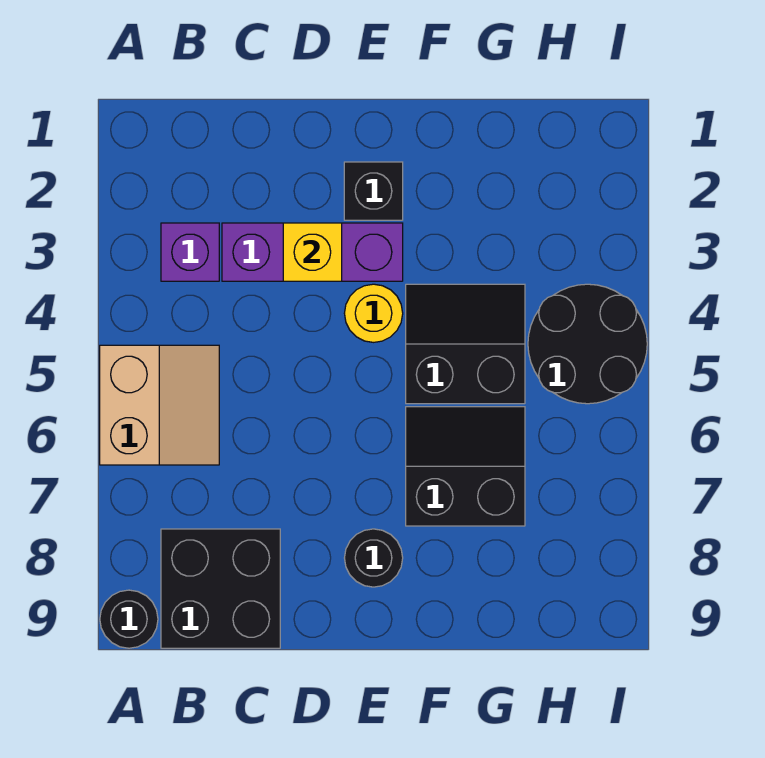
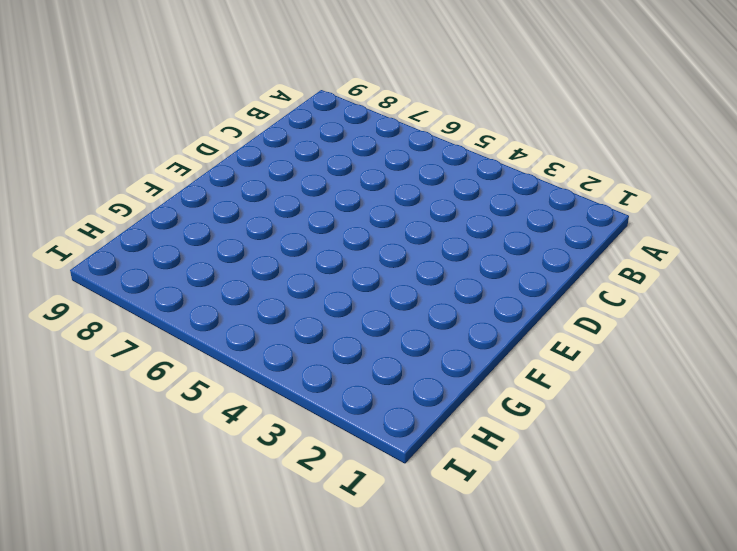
none -> tan slope A5:B6 level 1 top A
none -> black round brick A9 level 1
none -> purple brick B3 level 1

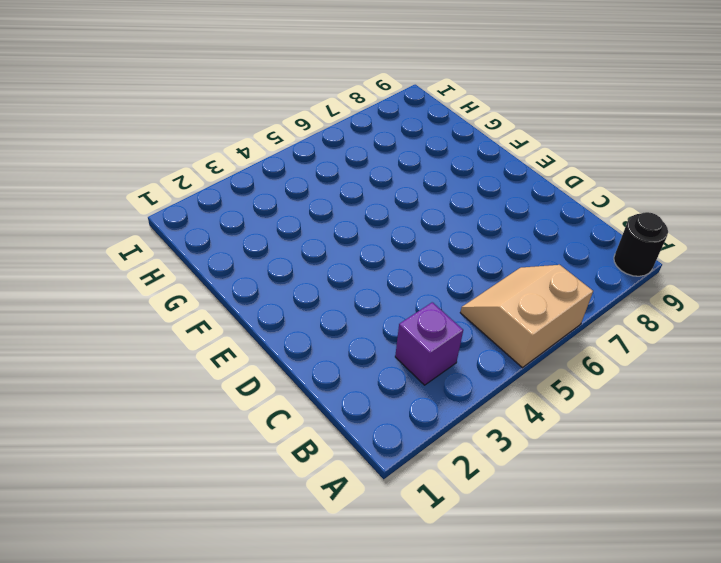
none -> black brick B8:C9 level 1
none -> purple brick C3:E3 level 1
none -> black brick E2 level 1

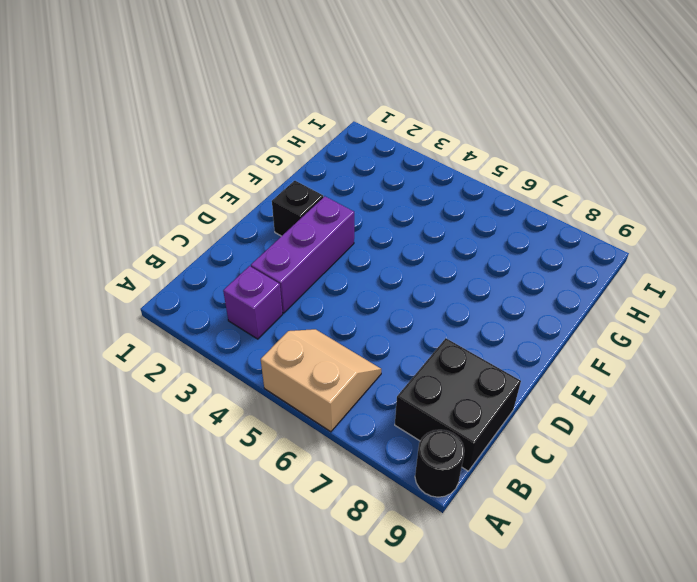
none -> yellow round brick E4 level 1
none -> black round brick E8 level 1
none -> black slope F4:G5 level 1 top 5

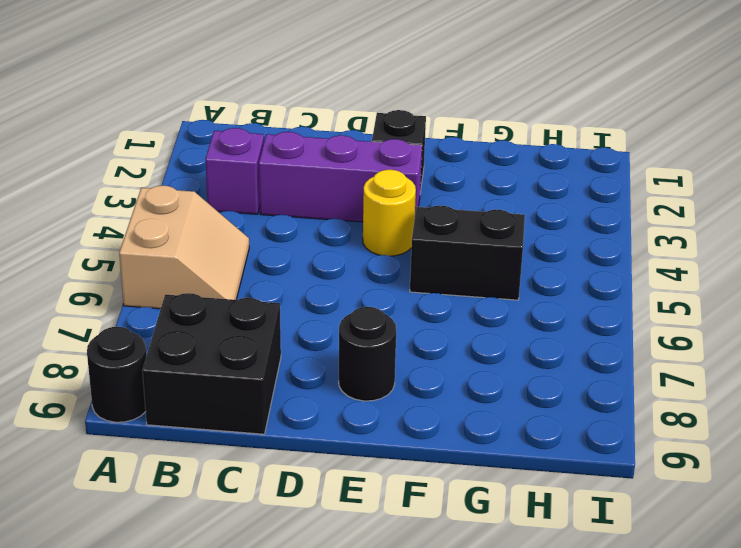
none -> black slope F6:G7 level 1 top 7
none -> black round brick H4:I5 level 1
none -> yellow brick D3 level 2

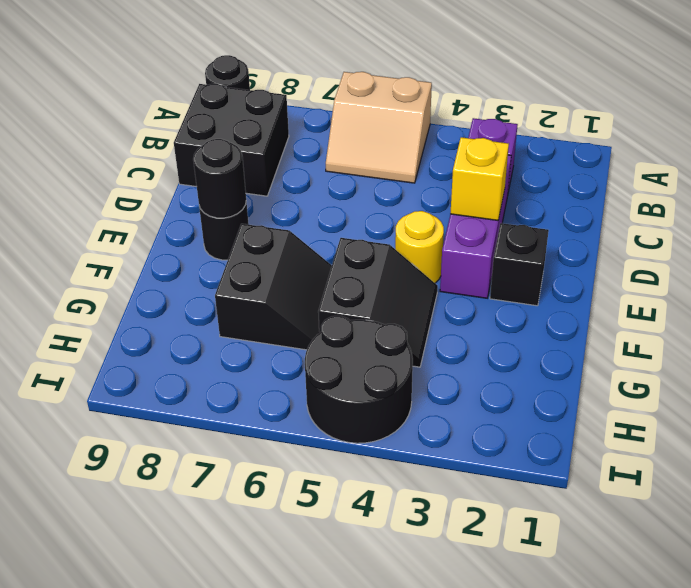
black round brick E8 level 2 -> none

